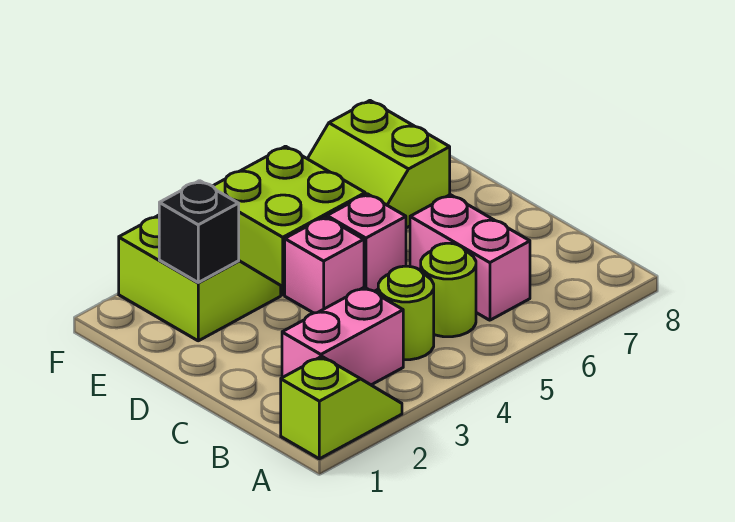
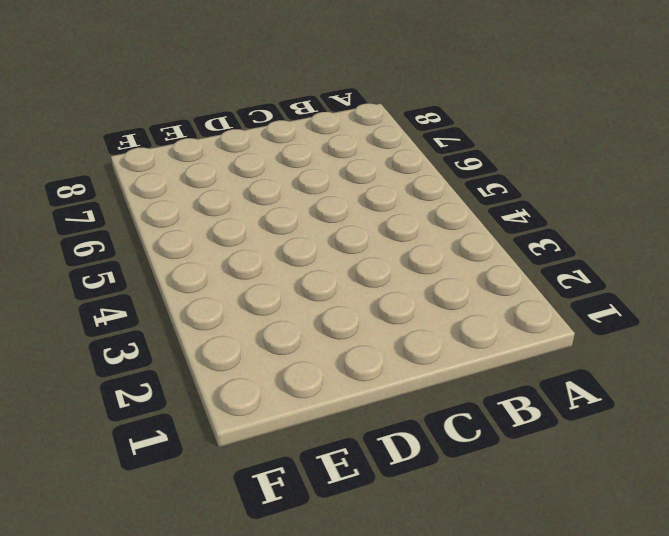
none -> lime slope A1:A2 level 1 top 1
none -> pink brick B2:B3 level 1

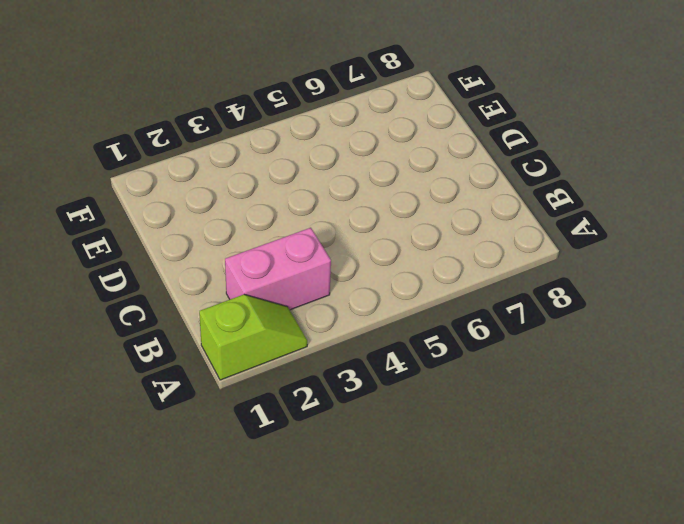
none -> lime round brick B4 level 1
none -> lime round brick B5 level 1

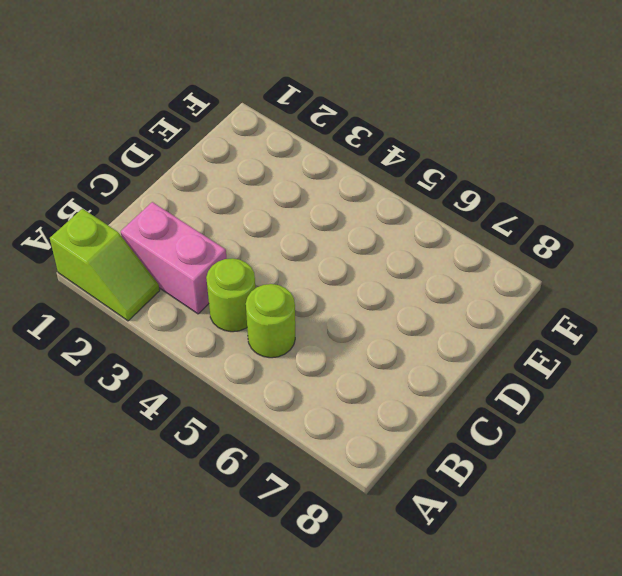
none -> pink brick B6:C6 level 1
none -> pink brick D4 level 1

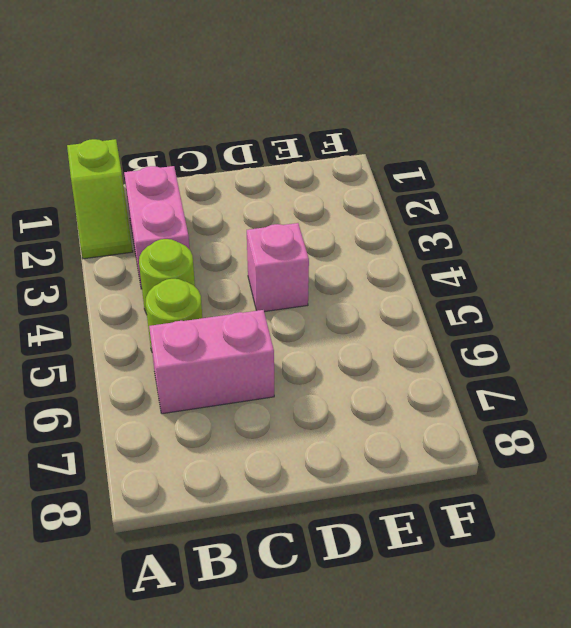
none -> pink brick D5 level 1
none -> lime slope E2:F3 level 1 top 2

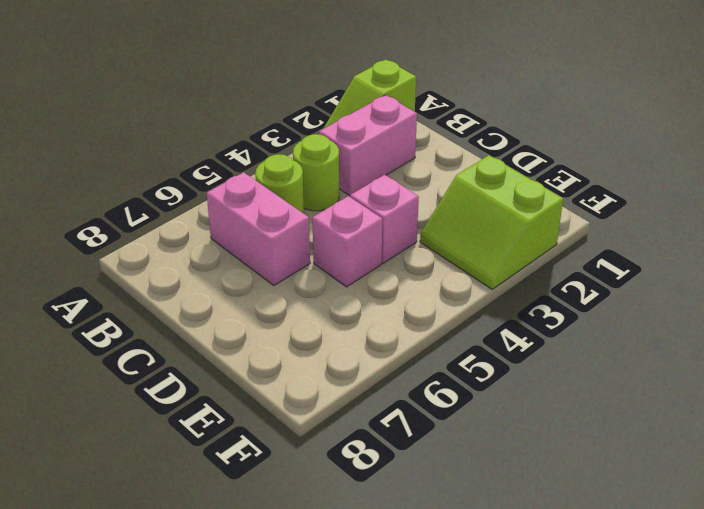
none -> lime brick E4:F5 level 1
none -> lime slope E6:F7 level 1 top 7

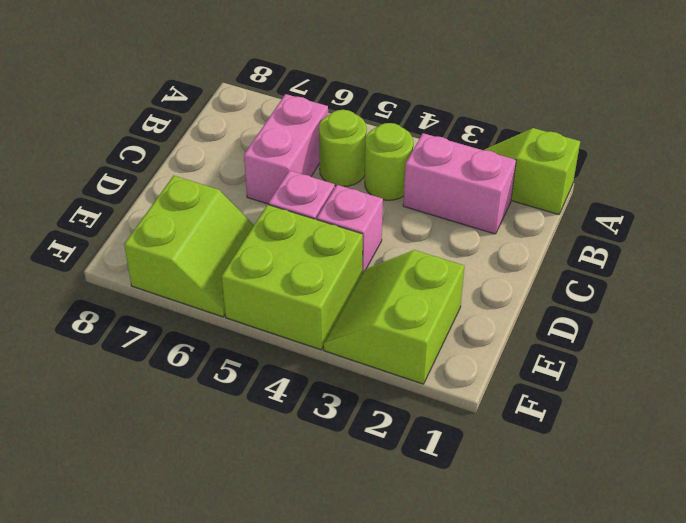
none -> black brick E2 level 2

